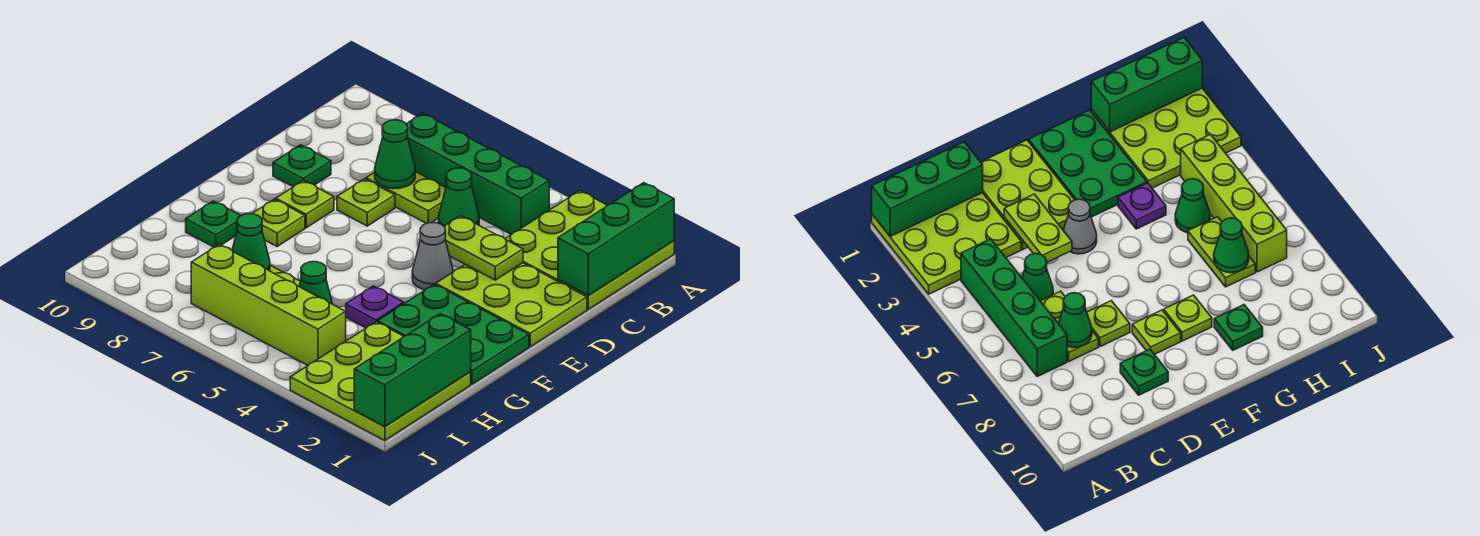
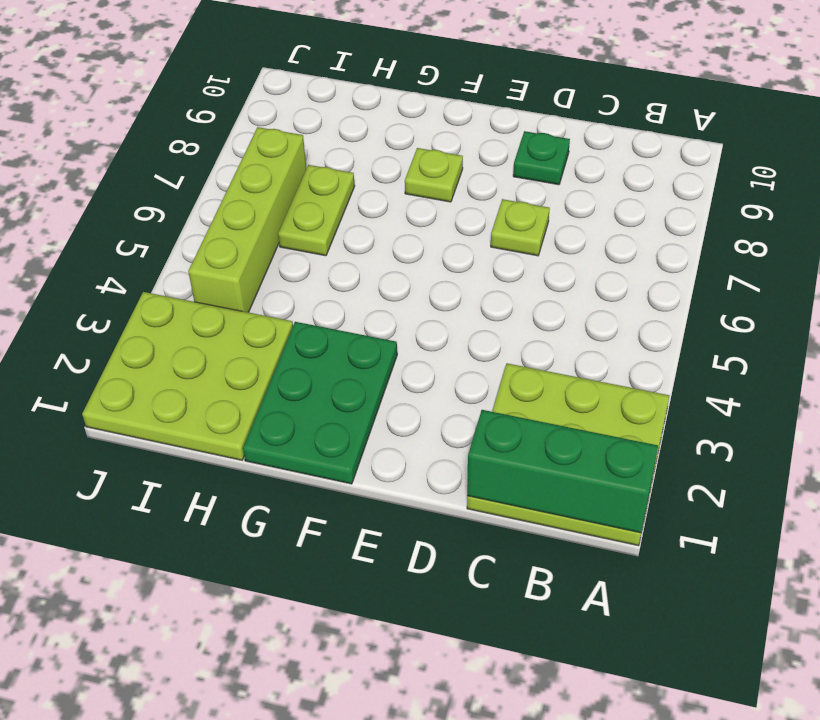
none -> green brick B4:B7 level 1
none -> green cone C5 level 1
none -> lime plate C6:C7 level 1

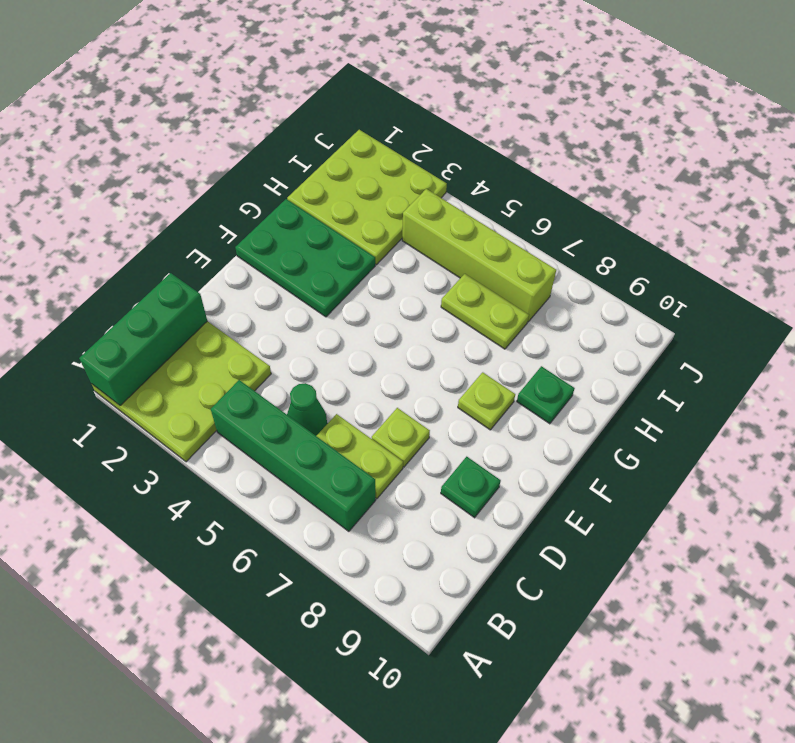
none -> lime plate D1:E3 level 1
none -> grey cone E4 level 1
none -> lime plate E8 level 1

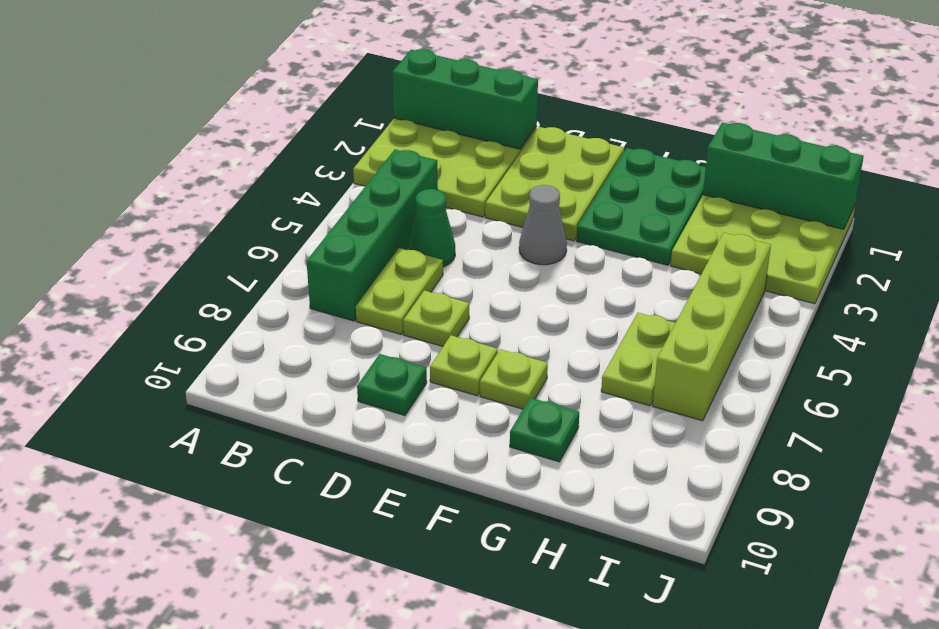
none -> purple plate G4 level 1
none -> green cone H5 level 1
none -> green cone C7 level 2

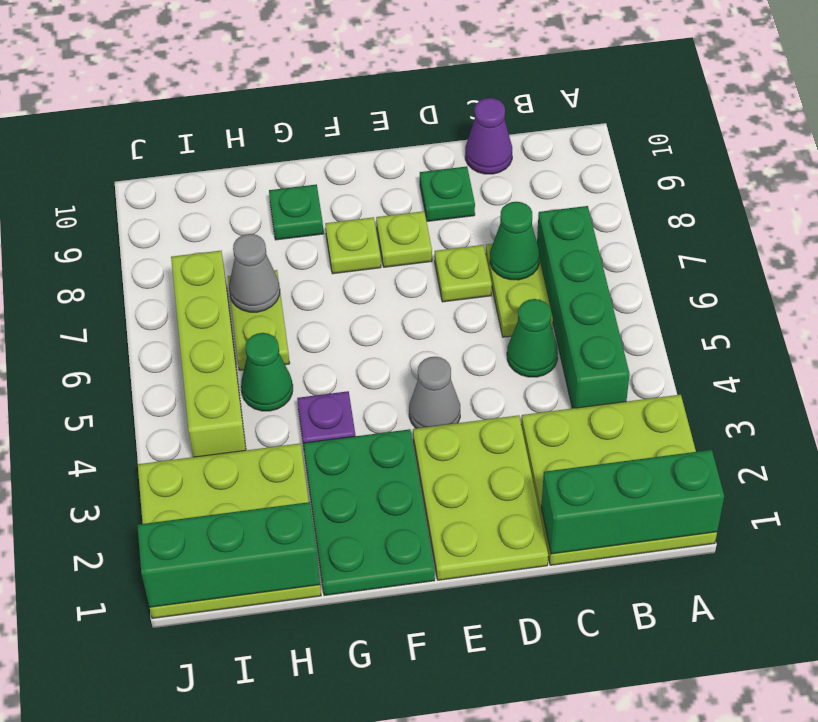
purple cone C10 level 1 -> none
grey cone H7 level 2 -> green cone H7 level 2
none -> lime plate D3:D4 level 2

